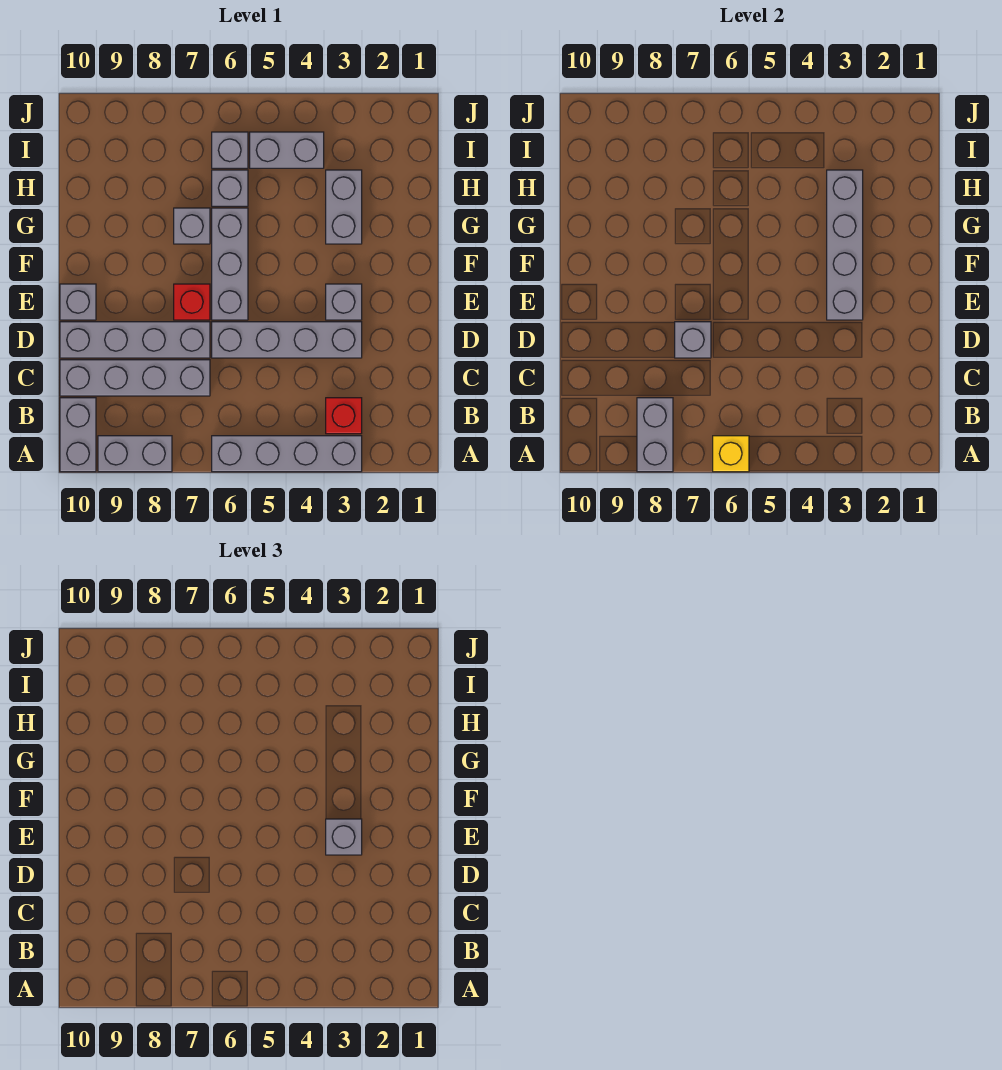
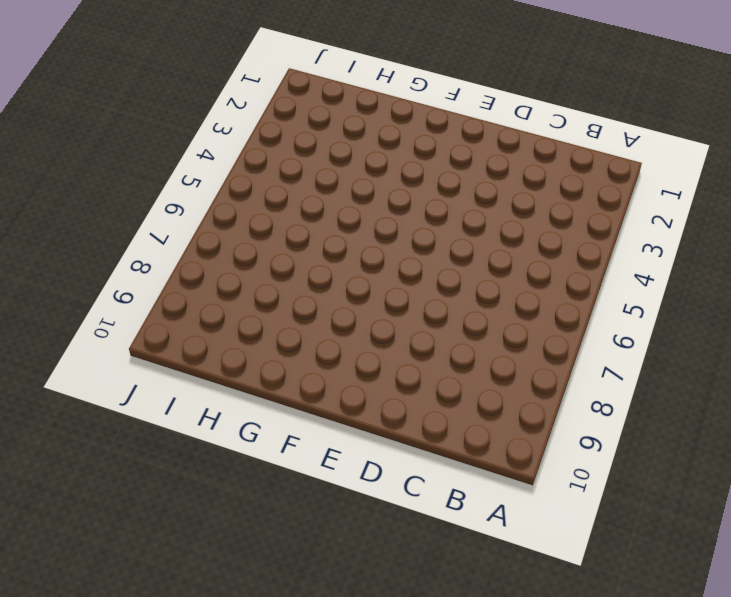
none -> grey brick A3:A6 level 1
none -> grey brick A8:A9 level 1
none -> grey brick A10:B10 level 1

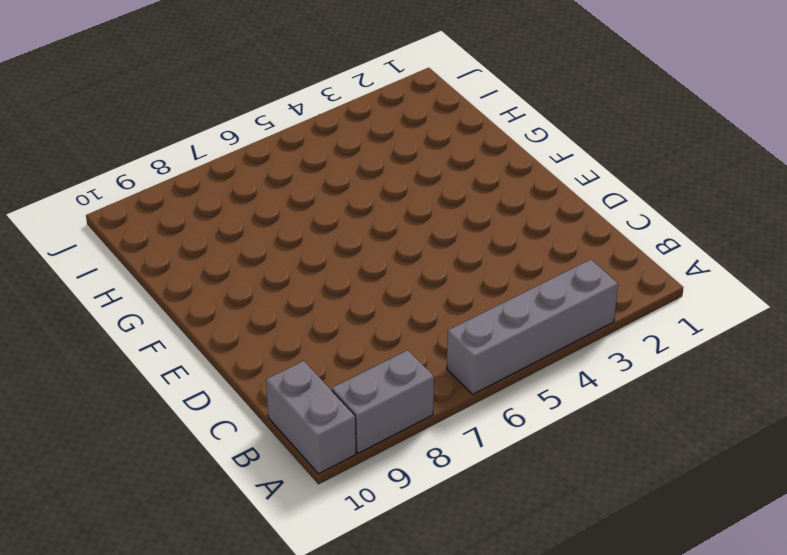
none -> red brick B3 level 1
none -> grey brick C7:C10 level 1
none -> grey brick D3:D6 level 1

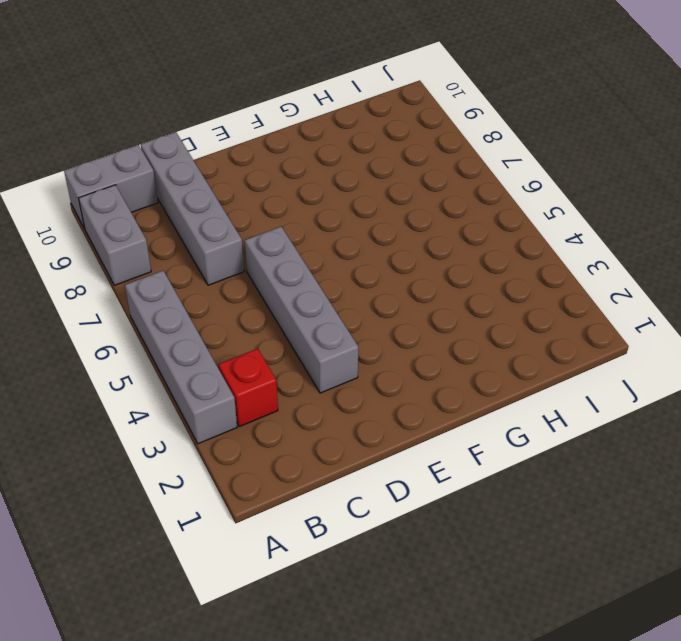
none -> grey brick D7:D10 level 1
none -> grey brick E3 level 1
none -> grey brick E6:G6 level 1

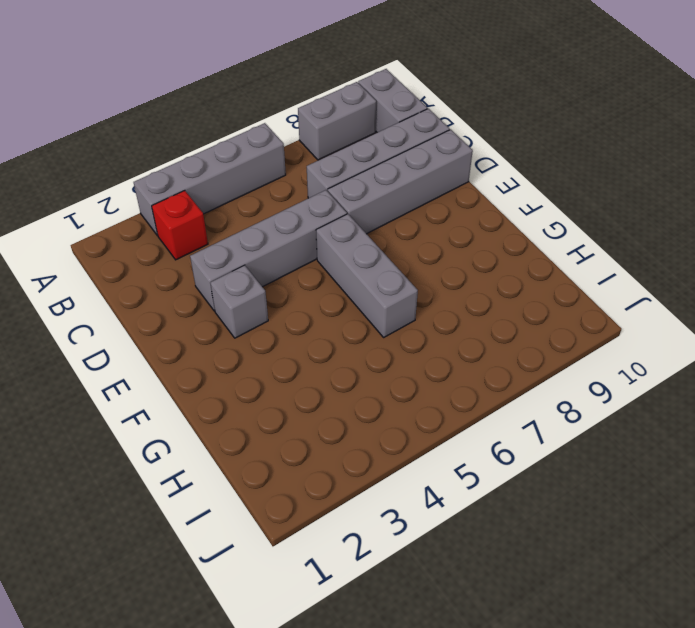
none -> red brick E7 level 1
none -> grey brick E10 level 1
none -> grey brick G3:H3 level 1

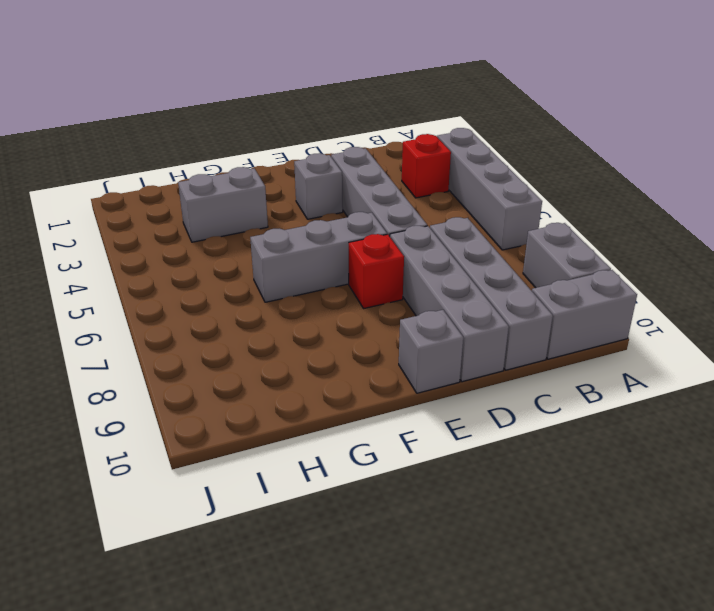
none -> grey brick G7 level 1
none -> grey brick H6 level 1
none -> grey brick I4:I5 level 1

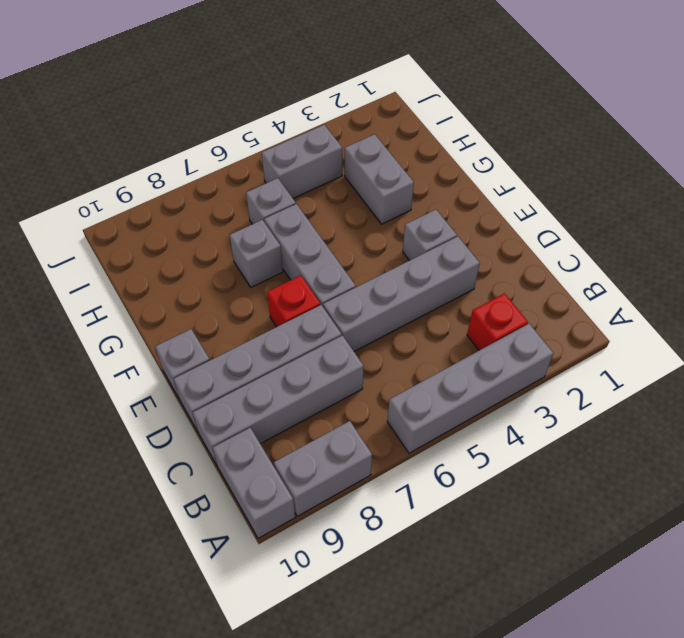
none -> grey brick I6 level 1
none -> yellow brick A6 level 2
none -> grey brick A8:B8 level 2

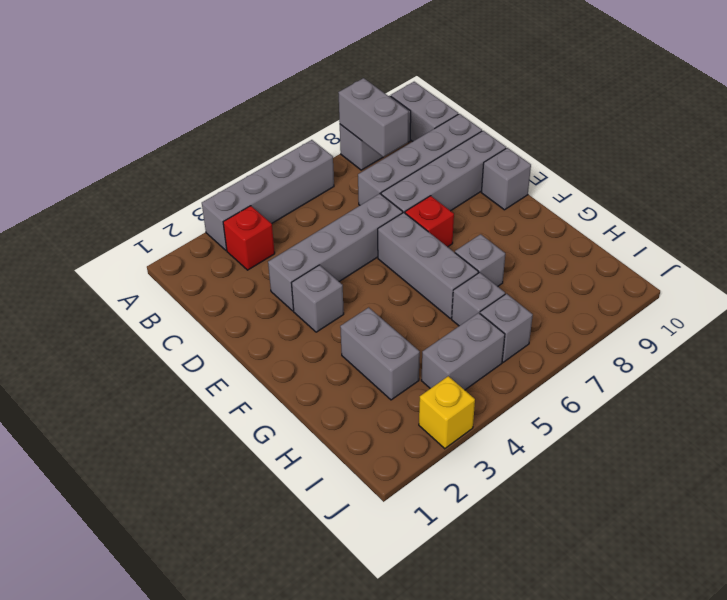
yellow brick J3 level 1 -> yellow brick A6 level 2
none -> grey brick D7 level 2
none -> grey brick E3:H3 level 2
none -> grey brick E3 level 3

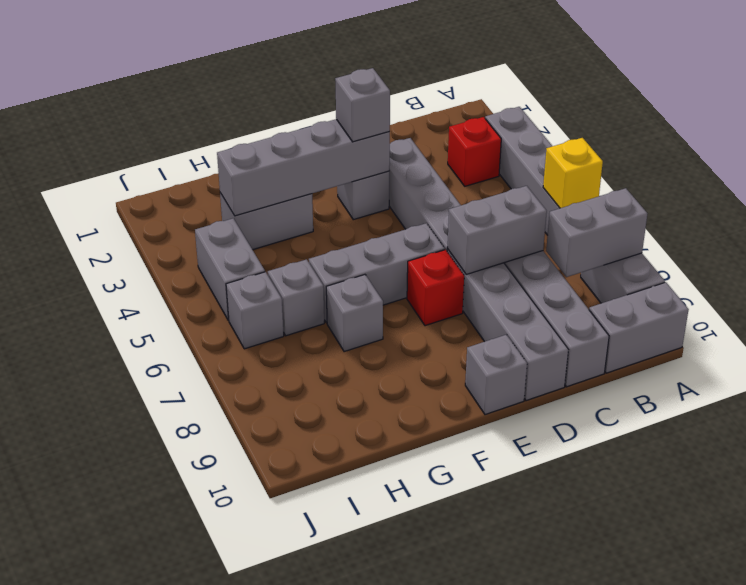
grey brick C7:D7 level 2 -> grey brick D7 level 2

